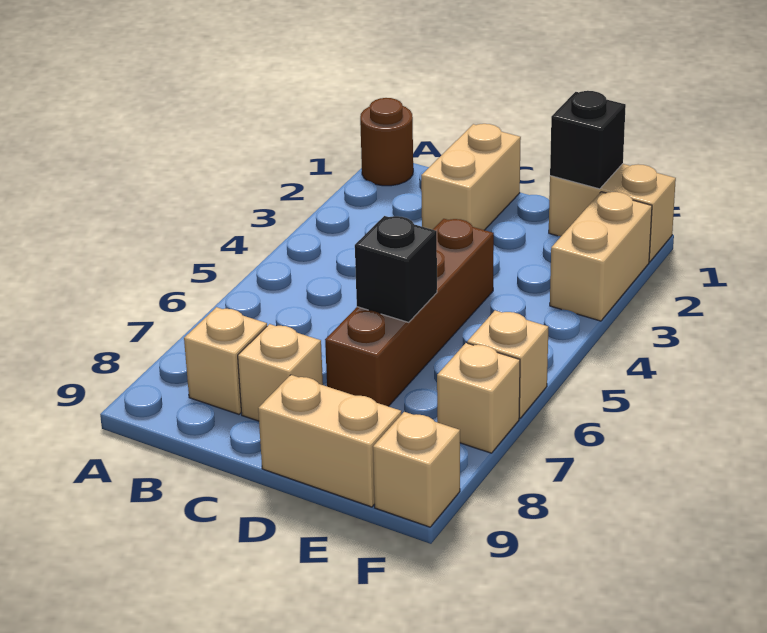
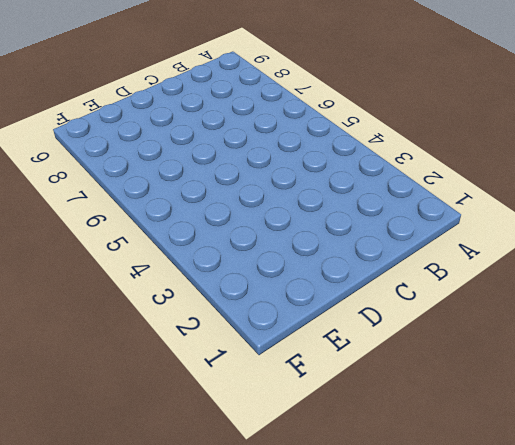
none -> brown round brick A1 level 1
none -> tan brick B8 level 1
none -> tan brick C1:C2 level 1

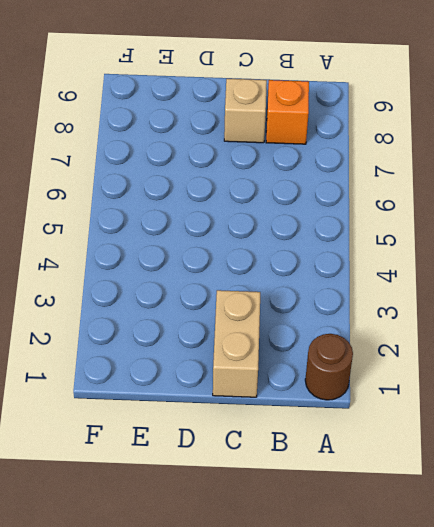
orange brick B8 level 1 -> tan brick B8 level 1
none -> brown brick D4:D7 level 1
none -> tan brick D9:E9 level 1
none -> tan brick E1:F1 level 1

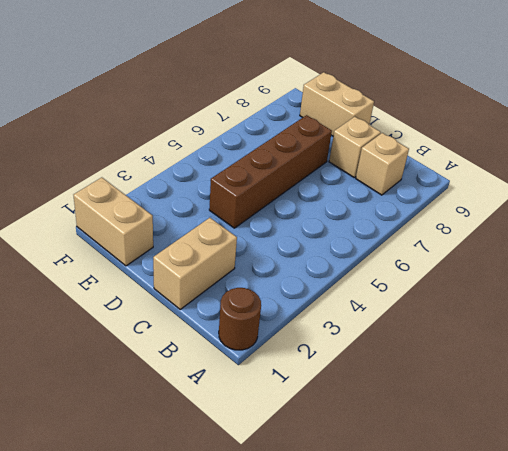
none -> tan brick F2:F3 level 1
none -> tan brick F6 level 1
none -> tan brick F7 level 1

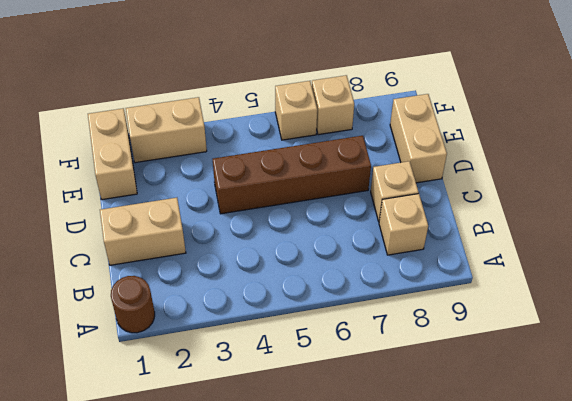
none -> tan brick F9 level 1
none -> black brick D6 level 2
none -> black brick E1 level 2

